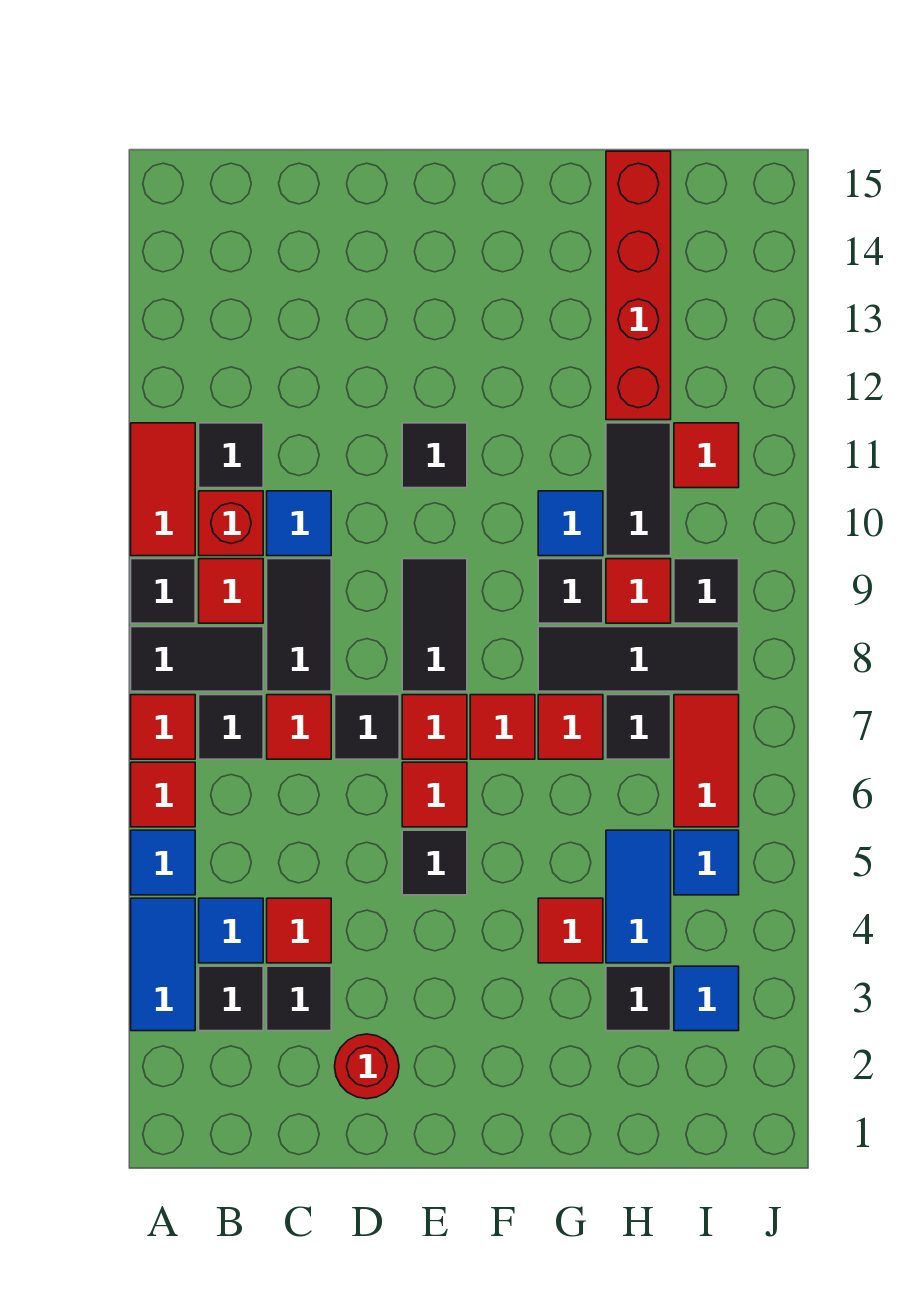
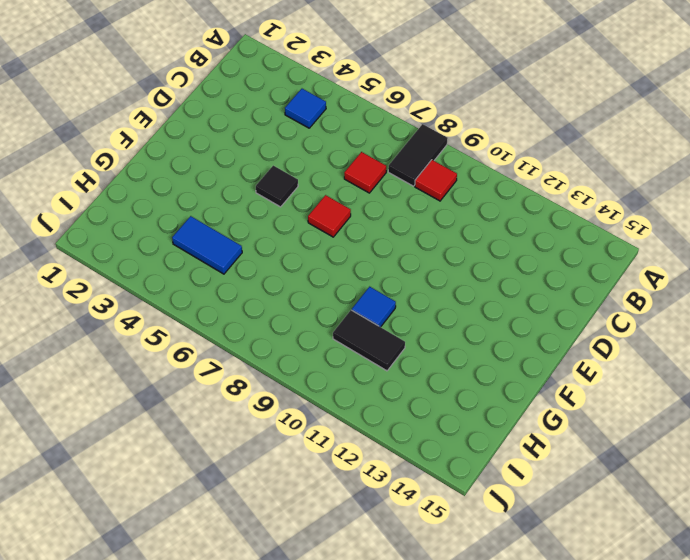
none -> blue tile A3:A4 level 1
none -> blue tile A5 level 1
none -> red tile A6 level 1
none -> red tile A7 level 1

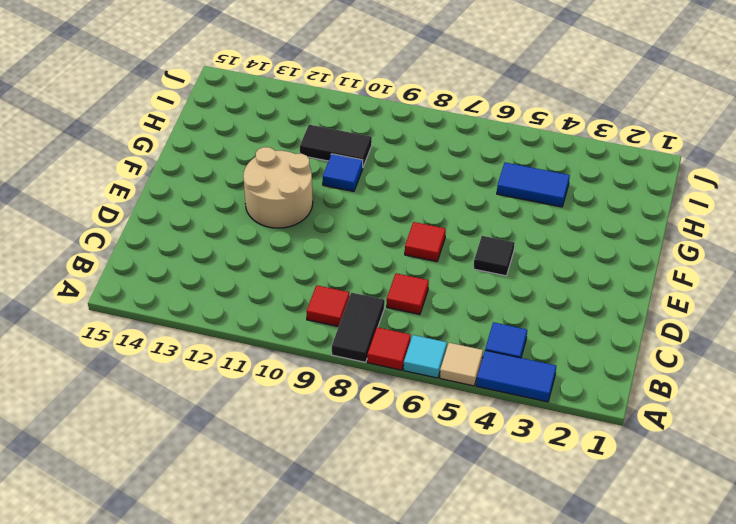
tan tile A5 level 1 -> blue tile A5 level 1
cyan tile A6 level 1 -> red tile A6 level 1
tan round brick E11:F12 level 1 -> black tile E11 level 1
none -> black tile A9 level 1
none -> red tile A10:A11 level 1
none -> black tile B3 level 1
none -> black tile B7 level 1

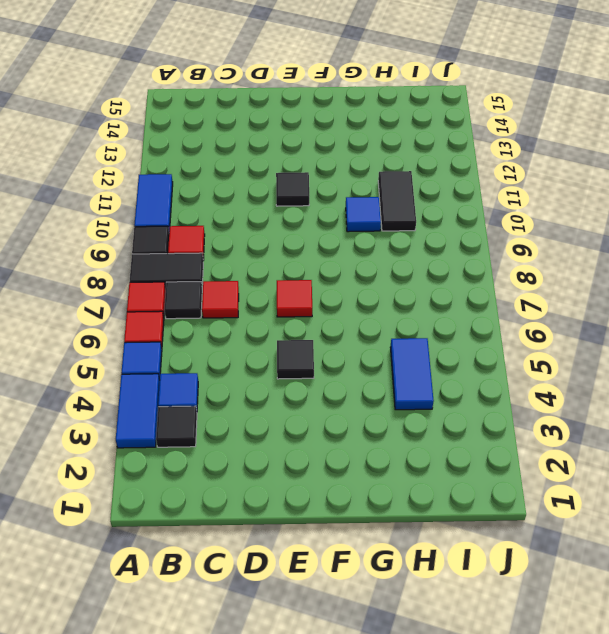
blue tile A10:A11 level 1 -> red tile A10:A11 level 1
none -> red brick B10 level 1
none -> black tile B11 level 1
none -> black tile C3 level 1
none -> red tile C4 level 1

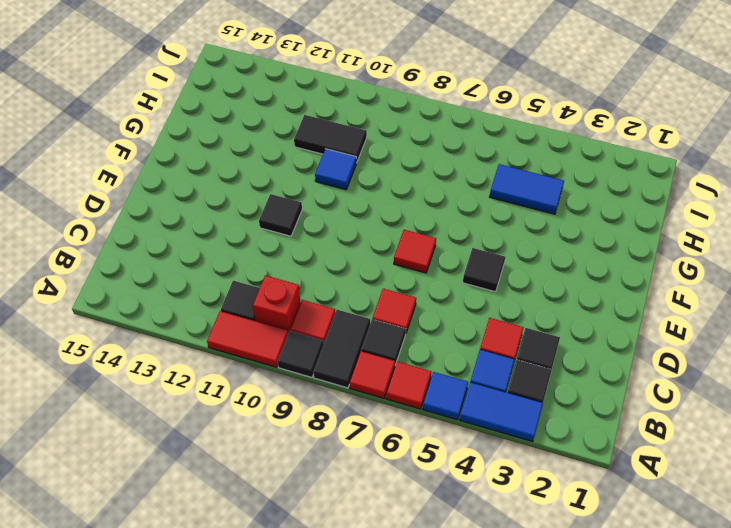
none -> black tile C8:C9 level 1
none -> blue tile C10 level 1
none -> red round brick D2 level 1
none -> black tile D7 level 1

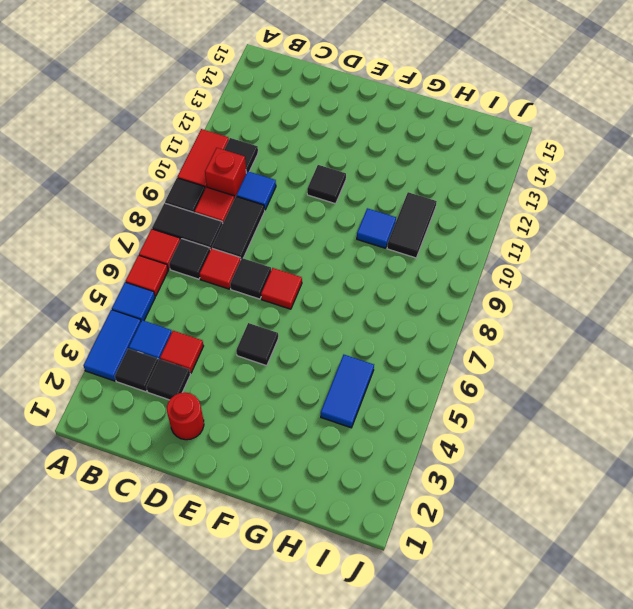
none -> red tile E6 level 1
none -> black tile E8:E9 level 1
none -> red tile F7 level 1
none -> red tile G4 level 1

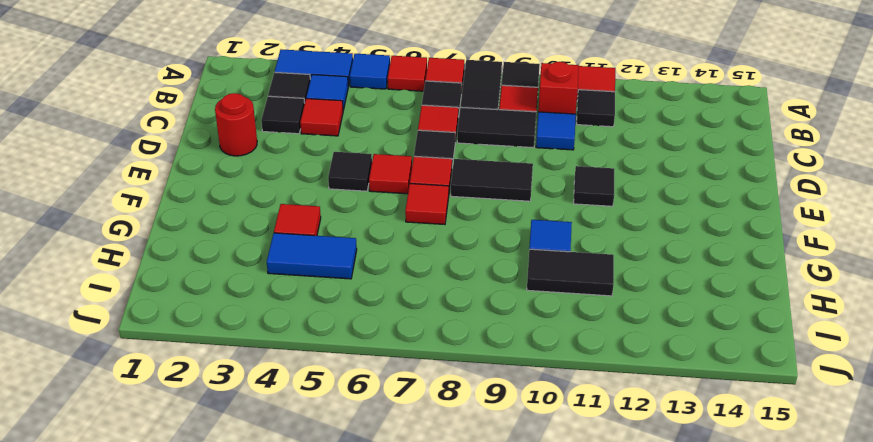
none -> red tile G7 level 1
none -> black tile G8:I8 level 1
none -> black tile G9 level 1
none -> black tile H3 level 1

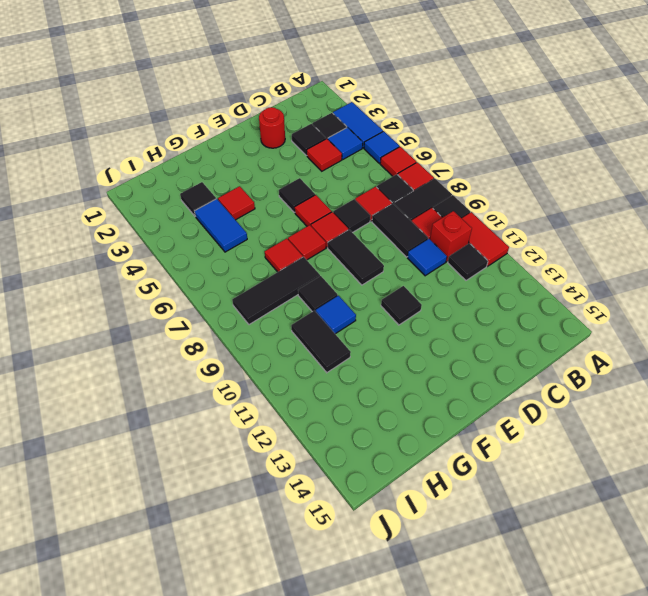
none -> black tile H7 level 1
none -> red tile H9 level 1
none -> red brick H12:H15 level 1
none -> blue tile I3 level 1

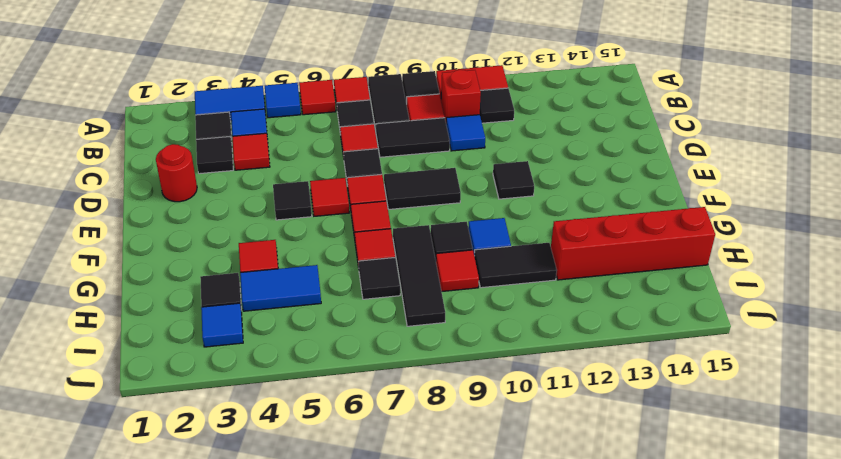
none -> blue tile I5 level 1
none -> red tile I6:I7 level 1
none -> black tile I9 level 1
none -> red tile I11 level 1

